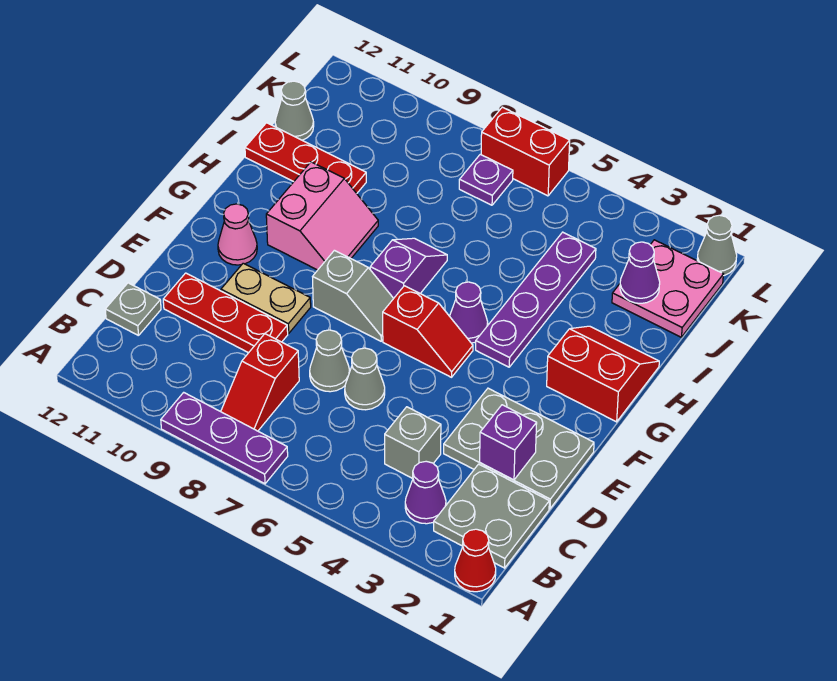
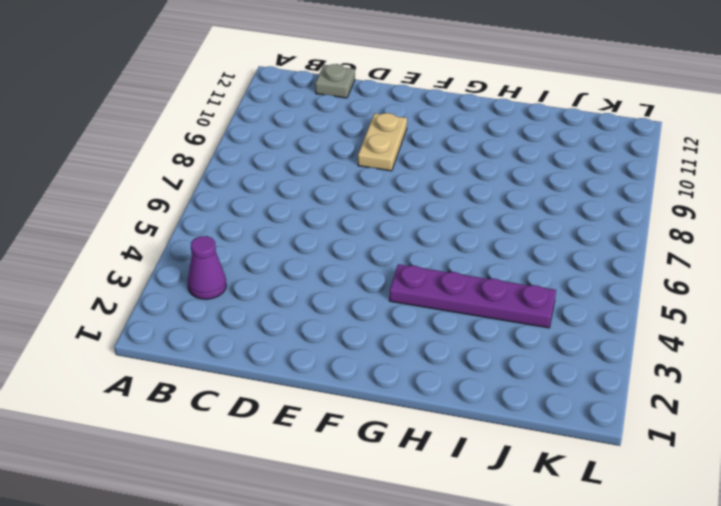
none -> red cone A1 level 1
none -> purple plate A7:A9 level 1
none -> grey plate B1:C2 level 1

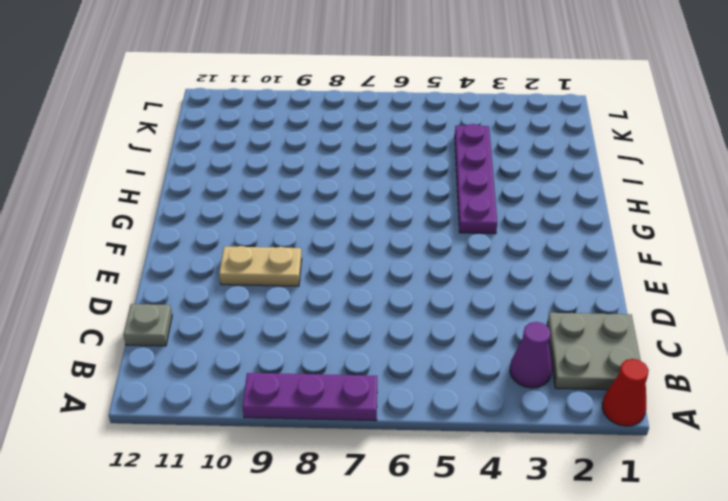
none -> red slope B8:C8 level 1 top C
none -> grey brick C4 level 1
none -> grey plate D1:E3 level 1

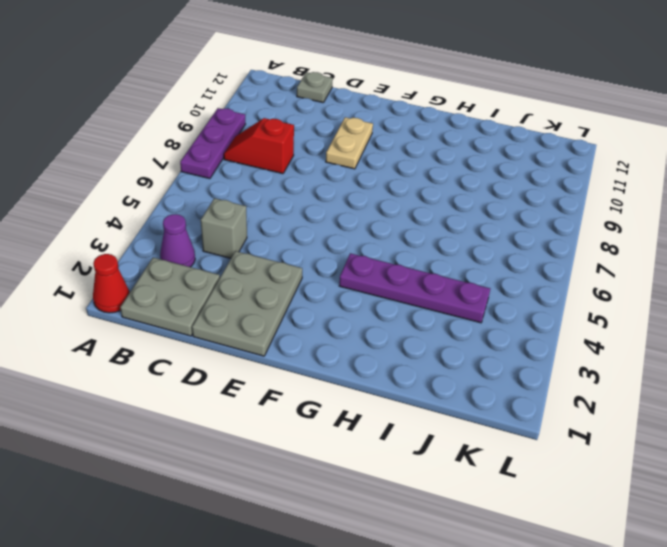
none -> grey cone D6 level 1
none -> grey cone D7 level 1
none -> red plate D9:D11 level 1

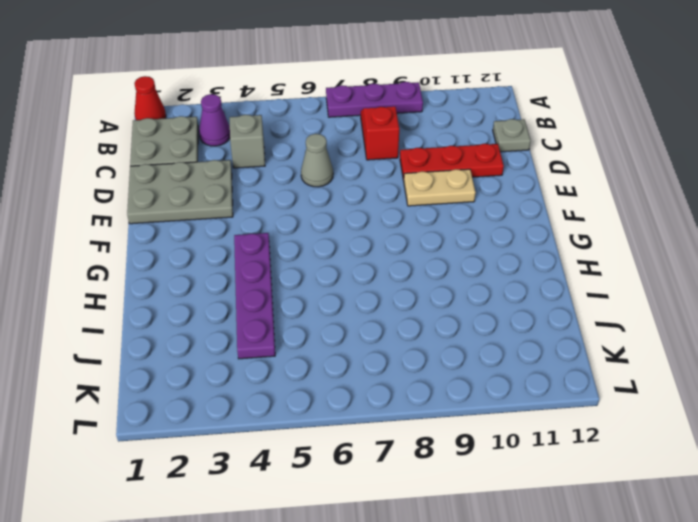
none -> grey cone D7 level 1
none -> red slope F5:F6 level 1 top 6
none -> grey slope F7:F8 level 1 top 8

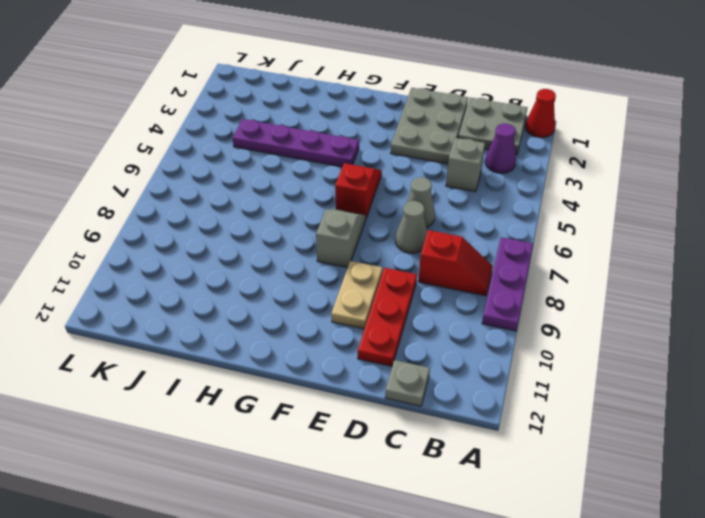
none -> pink cone F11 level 1
none -> red slope G1:H2 level 1 top G
none -> purple cone G5 level 1

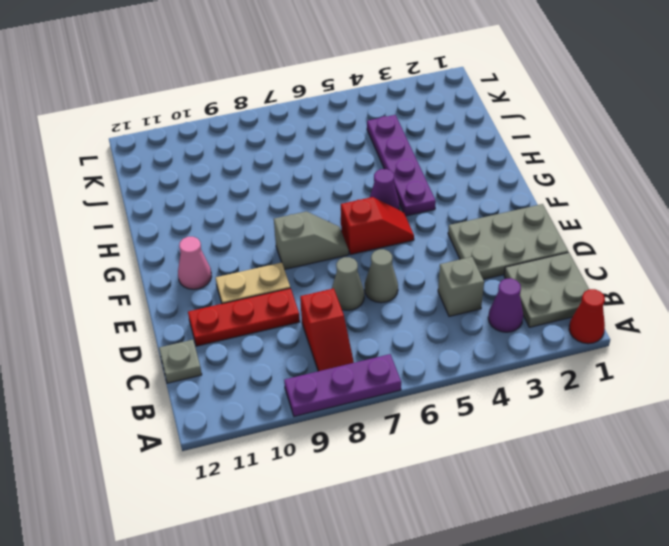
none -> red slope G1:H2 level 1 top G
none -> purple slope G7:H7 level 1 top G
none -> pink slope G9:H10 level 1 top 10

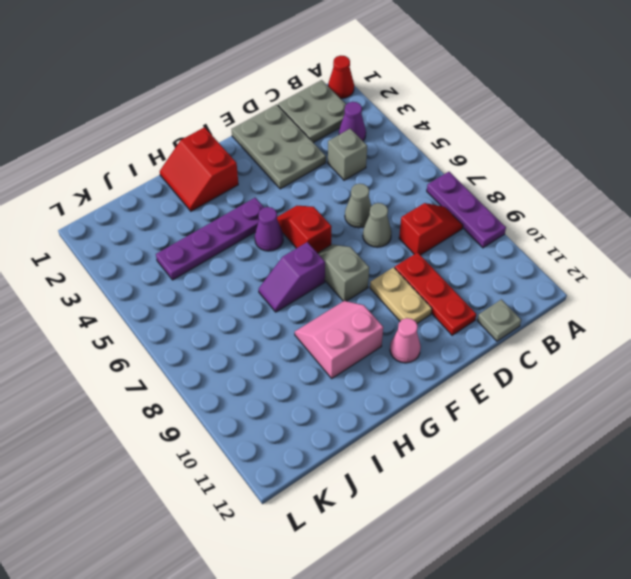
none -> red plate I10:I12 level 1
none -> pink plate J1:K2 level 1
none -> grey cone J12 level 1

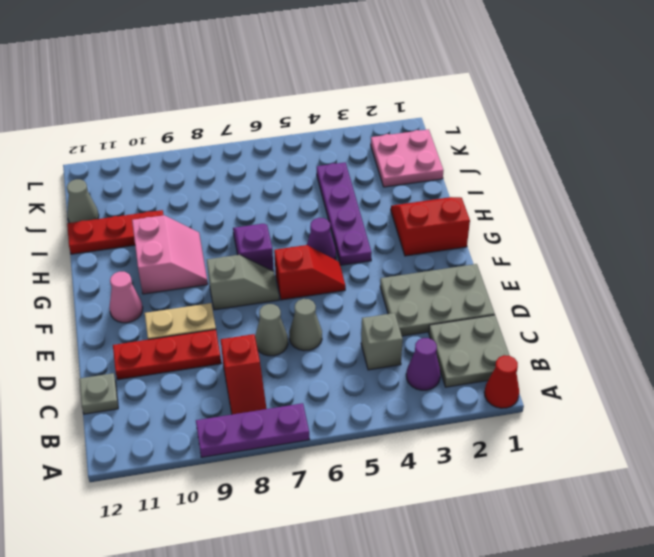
none -> purple plate K7 level 1
none -> grey cone L1 level 1
none -> red brick L6:L7 level 1

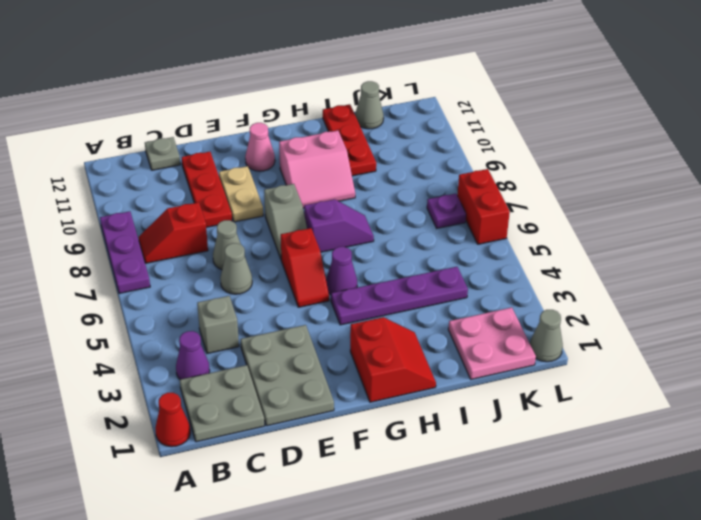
none -> purple brick D2 level 2
none -> purple cone J2 level 2

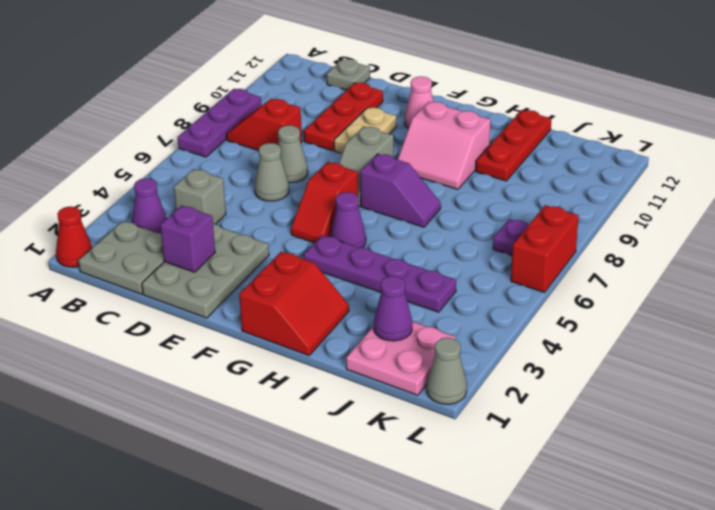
none -> grey cone J12 level 1

